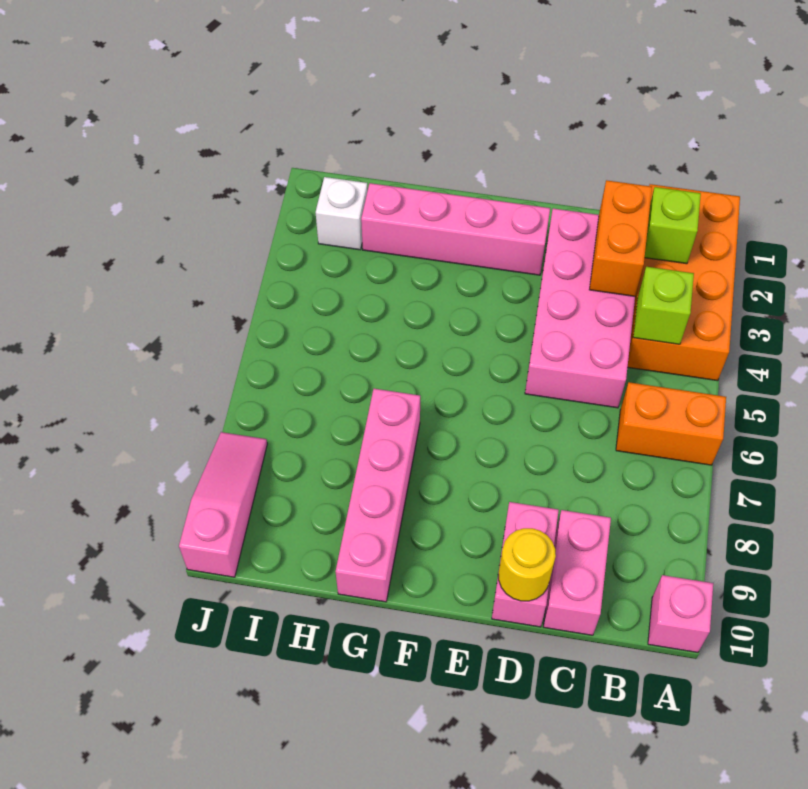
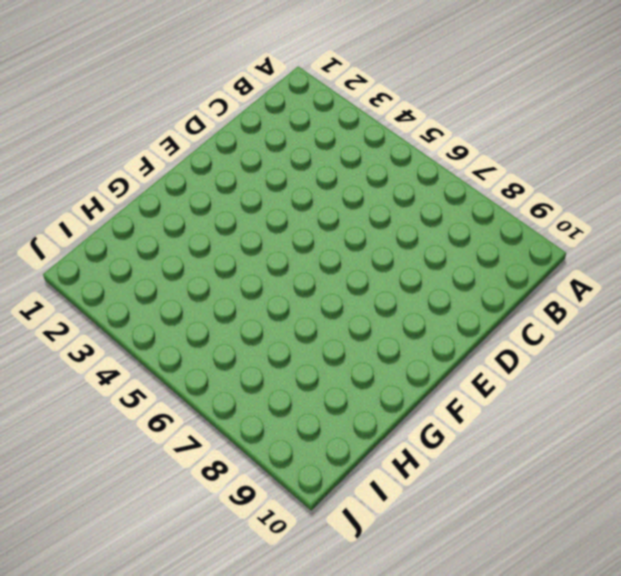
none -> orange brick A1:B4 level 1
none -> orange brick A6:B6 level 1
none -> pink brick A10 level 1

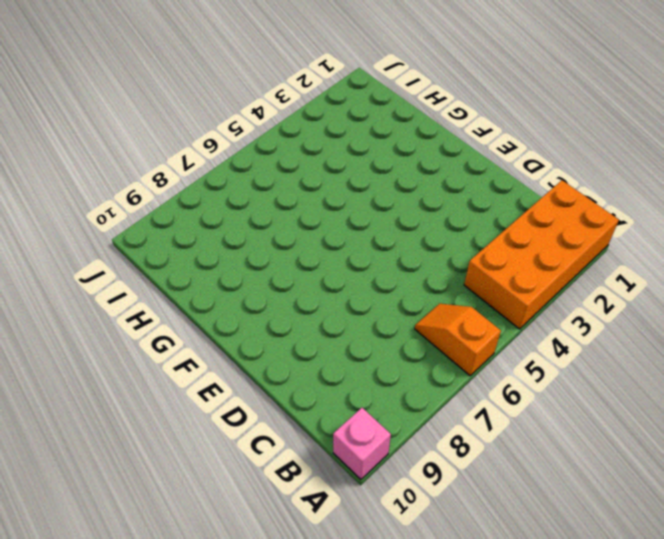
orange slope A6:B6 level 1 top A -> orange brick A6:B6 level 1
none -> pink brick C2:D5 level 1
none -> pink brick C9:C10 level 1
none -> pink brick D9:D10 level 1

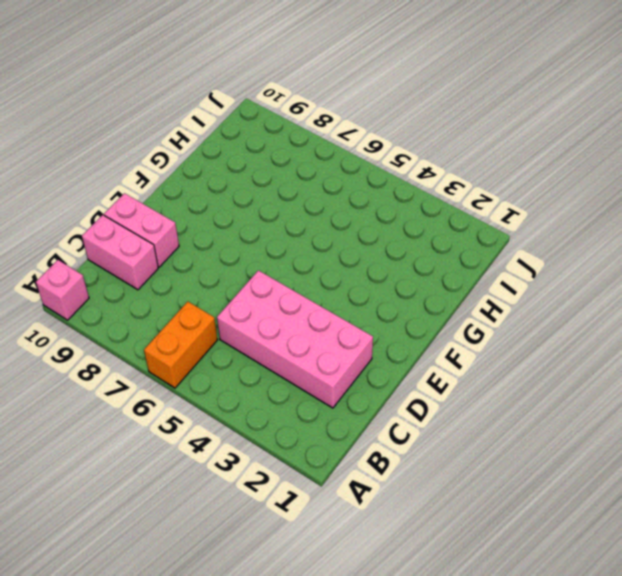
none -> orange brick A1:B4 level 1
none -> pink brick E2:H2 level 1
none -> pink brick G7:G10 level 1

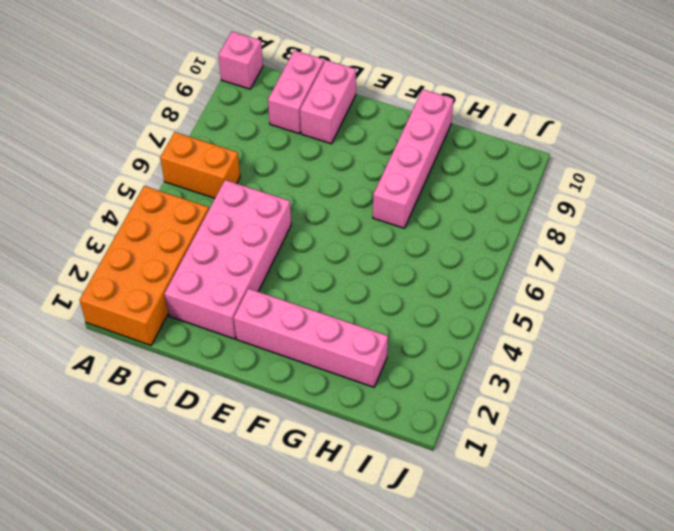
none -> white brick I2 level 1
none -> pink slope J8:J10 level 1 top 10
none -> lime brick B2 level 2

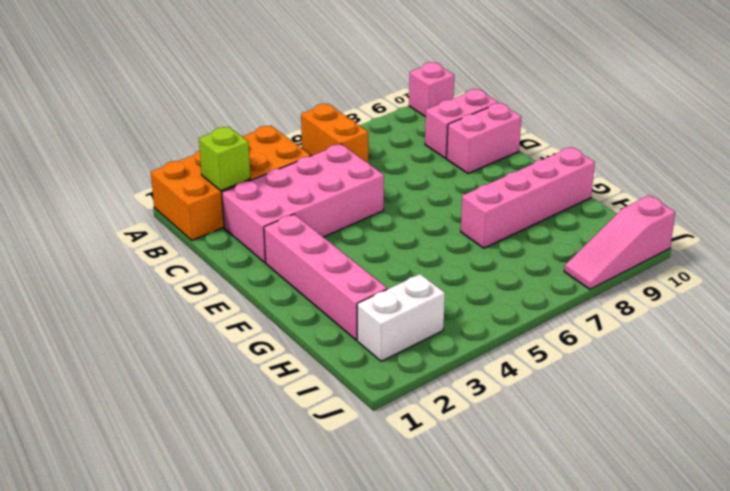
white brick I2:I3 level 1 -> white brick I2 level 1
none -> lime brick B4 level 2
none -> orange brick C2:C3 level 2
none -> yellow round brick D10 level 2

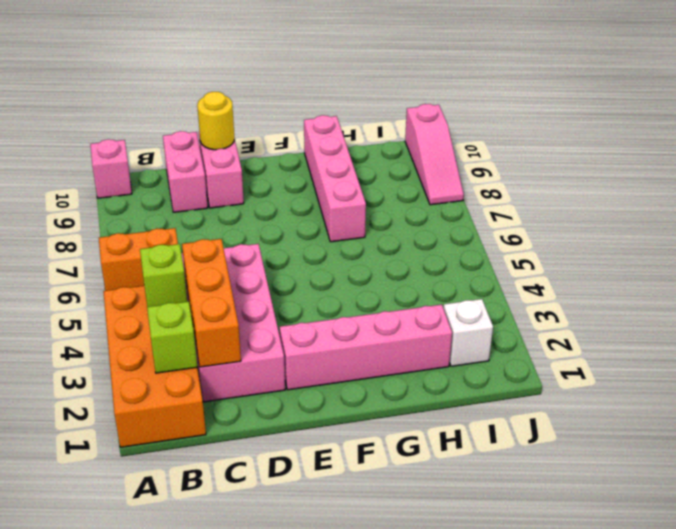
orange brick C2:C4 level 2 -> orange brick C2:C3 level 2

